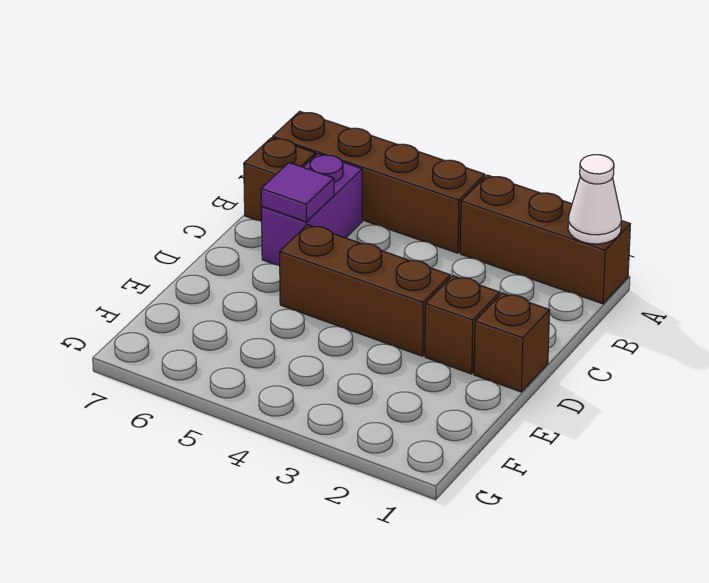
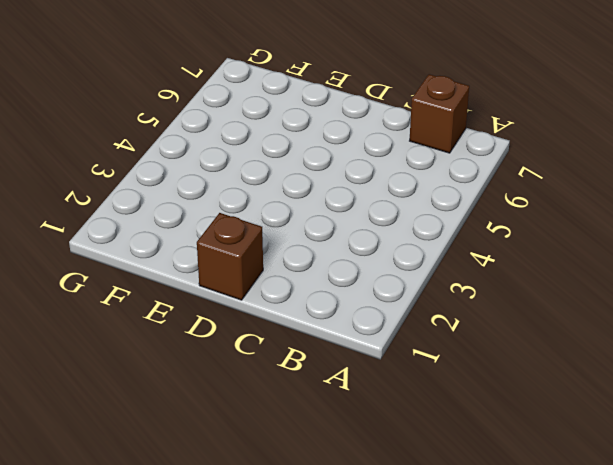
none -> brown brick A1:A3 level 1
none -> brown brick A4:A7 level 1

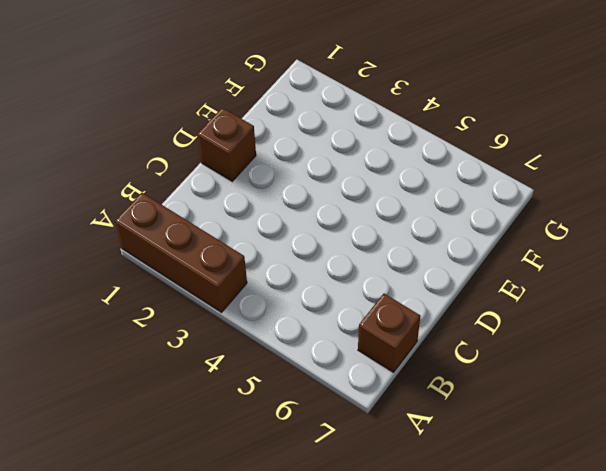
none -> brown brick A4:A7 level 1
none -> purple brick B6:C6 level 1

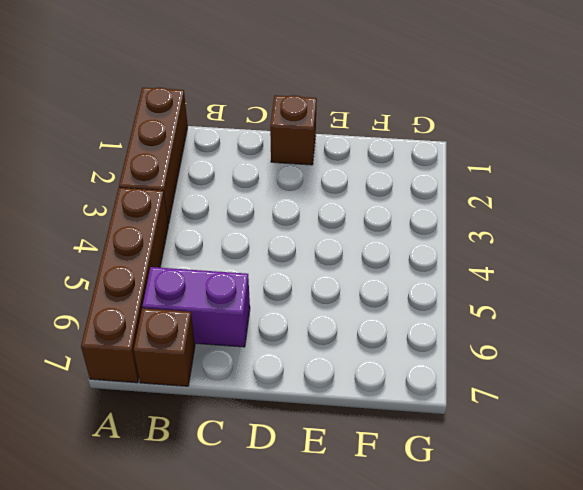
none -> brown brick D2 level 1
none -> brown brick D3:D5 level 1

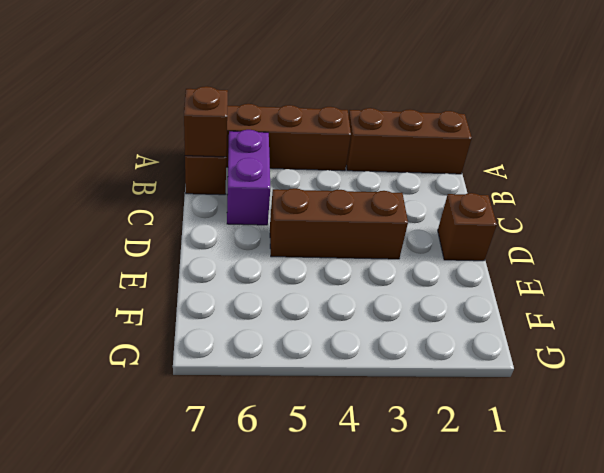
brown brick B7 level 2 -> brown brick D2 level 1
none -> white cone A1 level 2
none -> purple tile C6 level 2

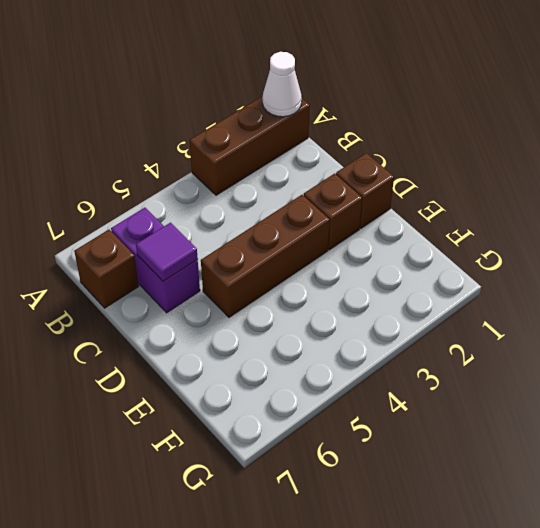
none -> brown brick A4:A7 level 1

